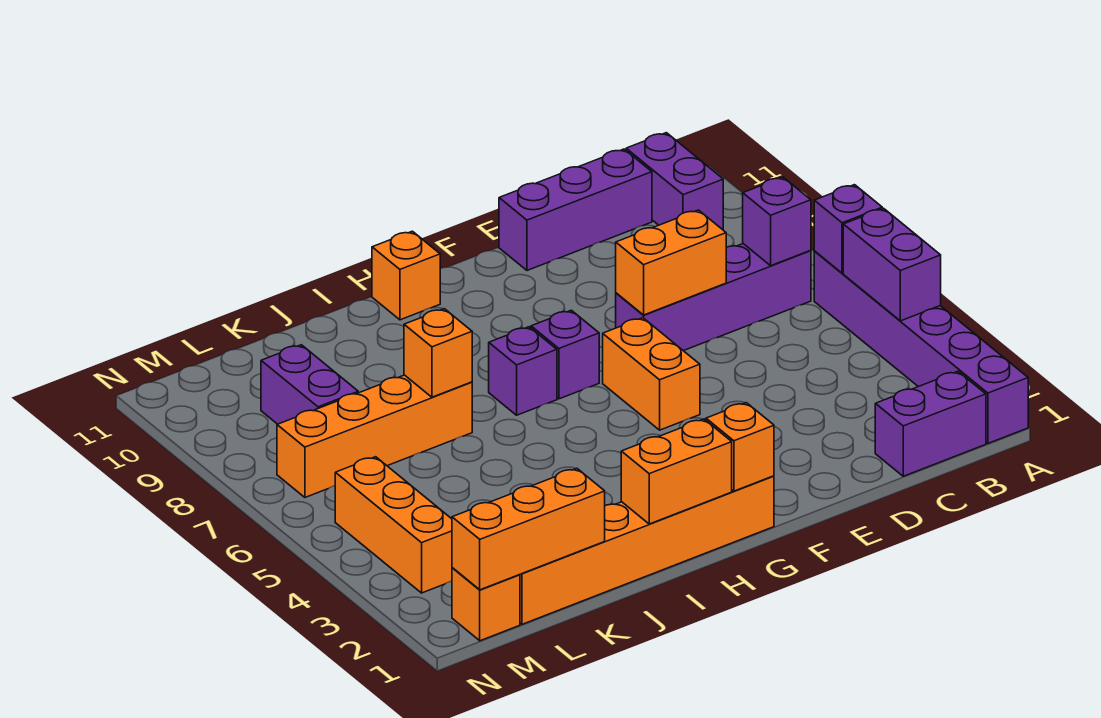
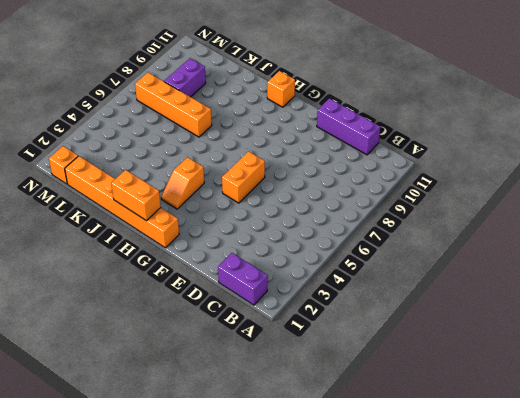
orange slope H3:H4 level 1 top 4 -> none
none -> purple brick A1:A6 level 1
none -> purple brick B7:E7 level 1
none -> purple brick B10:B11 level 1

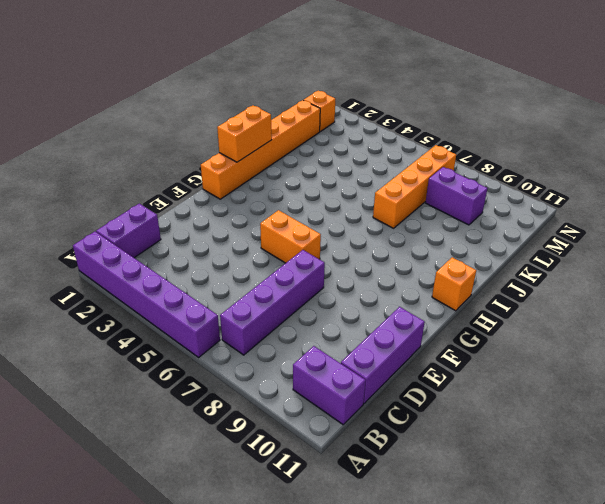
none -> purple brick G7 level 1
none -> purple brick H7 level 1
none -> orange brick M3:M5 level 1

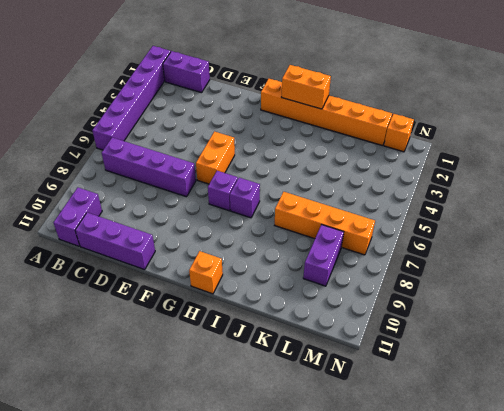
none -> orange brick M3:M5 level 1
none -> purple brick A4:A5 level 2
none -> purple brick A6 level 2

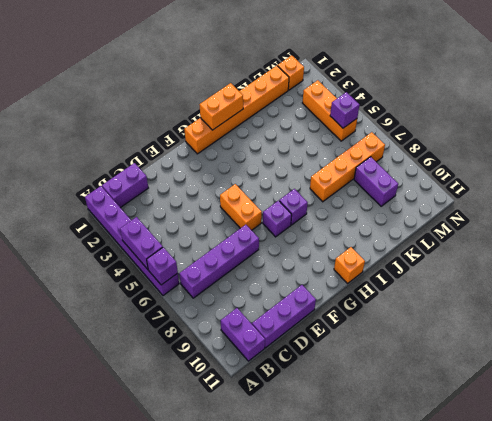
purple brick M5 level 2 -> purple brick B7 level 2
none -> orange brick D7:E7 level 2
none -> orange brick G1 level 2
none -> orange brick J7 level 2

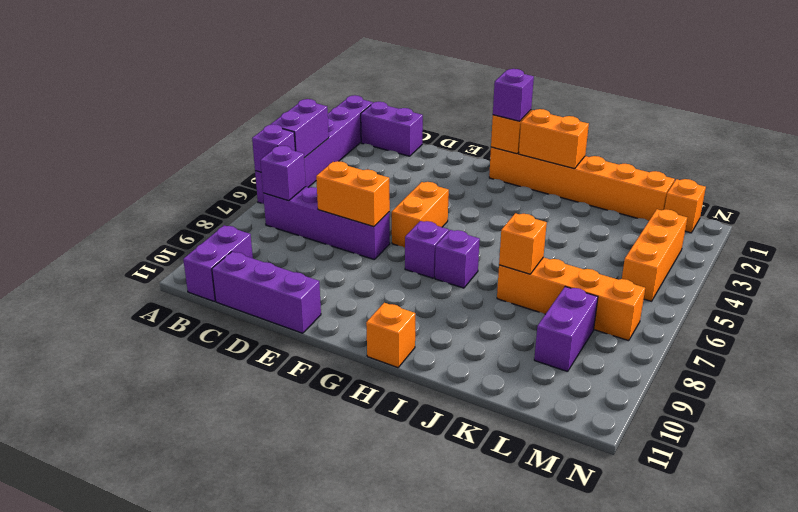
purple brick G1 level 3 -> none
none -> orange brick K1:M1 level 2

